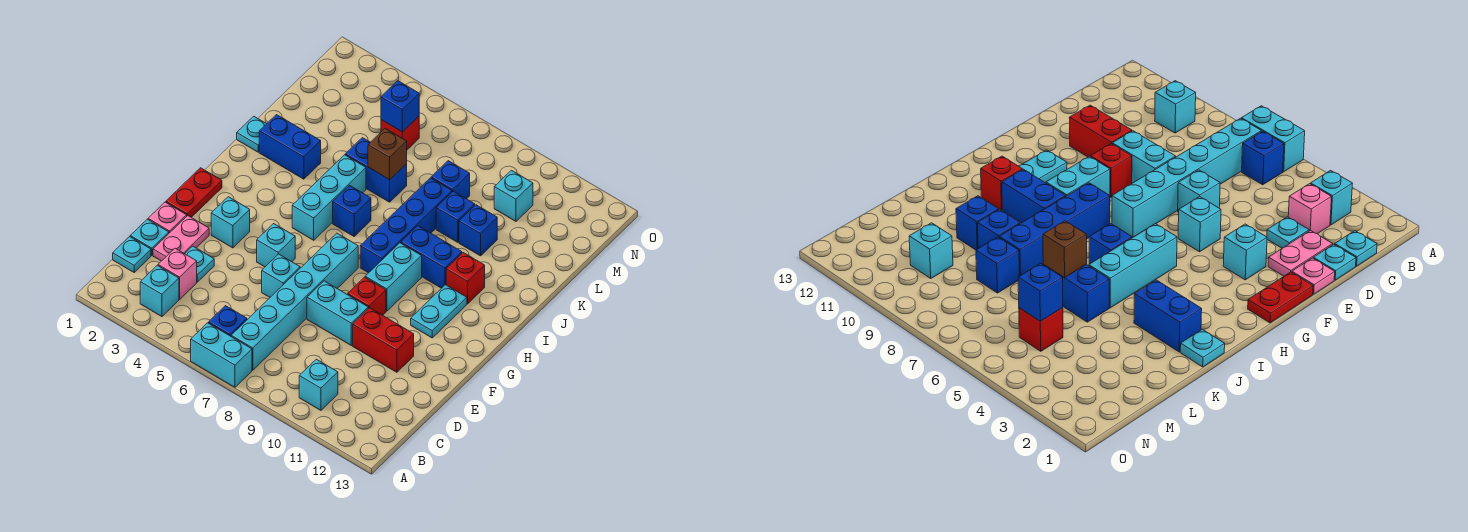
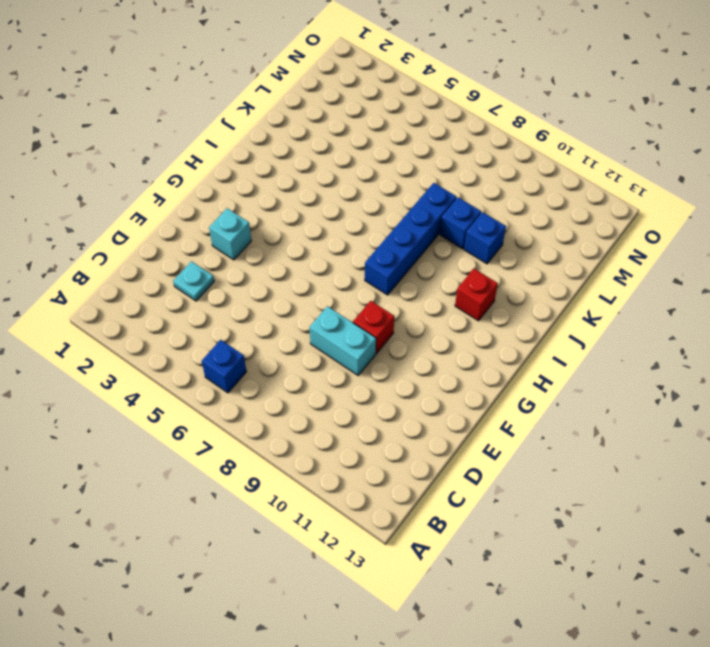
none -> cyan brick A6:A7 level 1
none -> cyan brick B3 level 1
none -> cyan brick B7:G7 level 1
none -> cyan brick B10 level 1

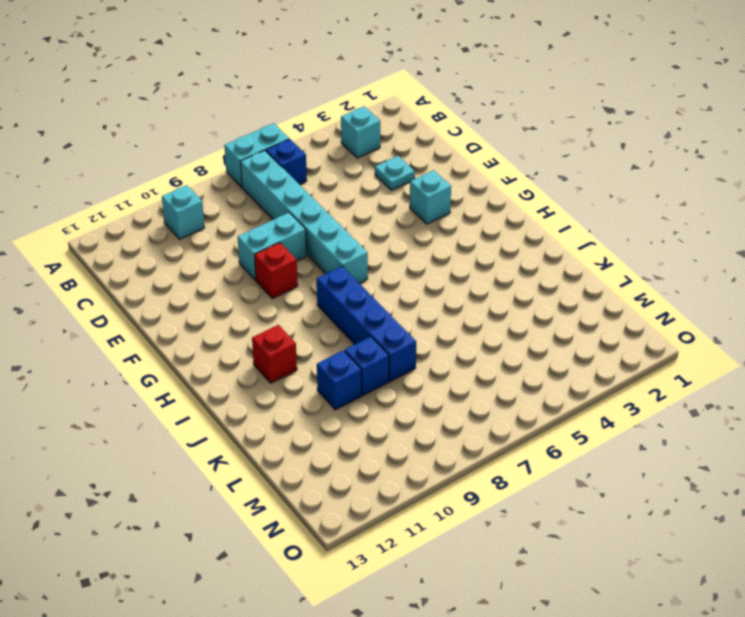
none -> cyan plate C1 level 1
none -> pink brick C3 level 1
none -> cyan plate D1 level 1
none -> pink plate D2:E2 level 1

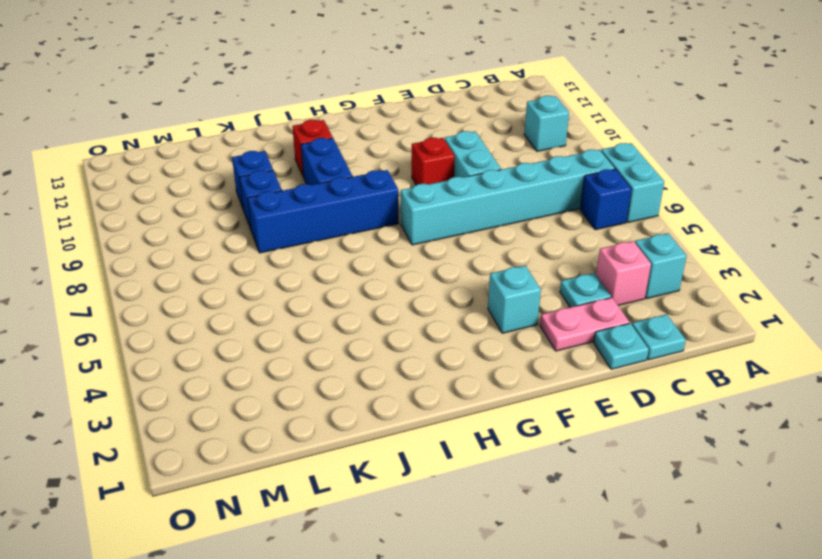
none -> pink plate E1 level 1
none -> cyan brick E6 level 1
none -> red brick E10:E11 level 1
none -> red plate F1:G1 level 1

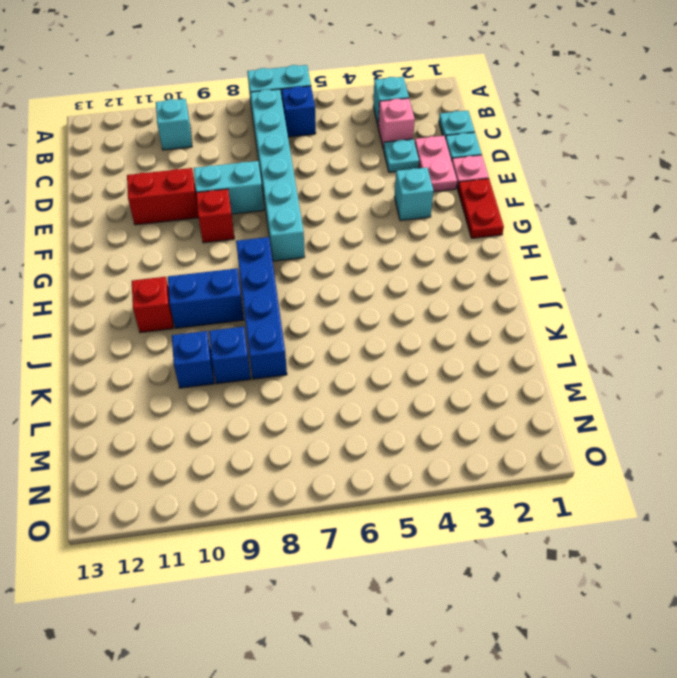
none -> cyan brick E6 level 1
none -> cyan brick F5 level 1
none -> cyan brick G9:H9 level 1
none -> cyan plate G11:H11 level 1

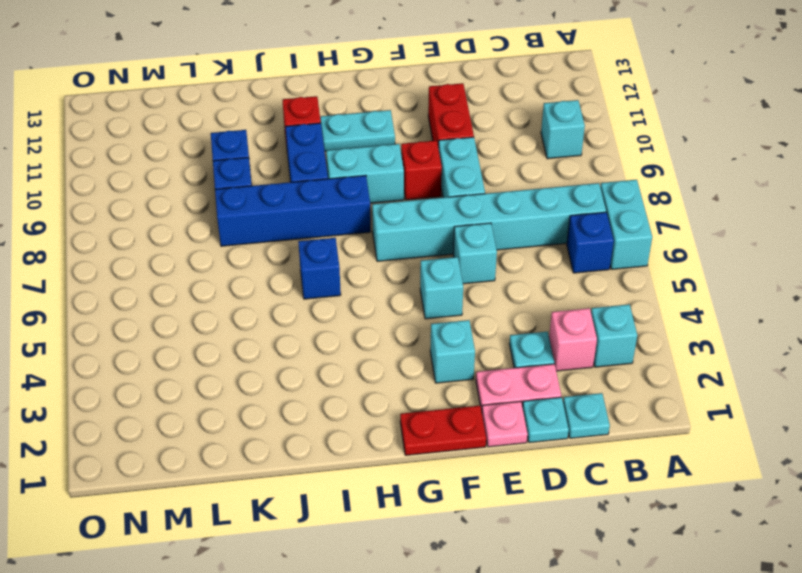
none -> cyan brick H5:J5 level 1
none -> cyan plate J1 level 1
none -> blue brick J2:J3 level 1
none -> blue brick K5:K6 level 1

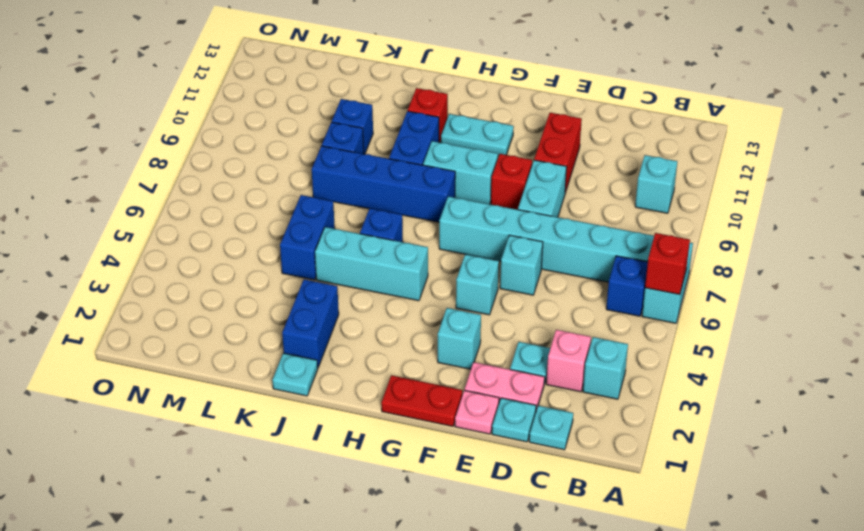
red brick A6 level 2 -> red brick M5 level 1
none -> blue brick L8 level 1
none -> cyan brick M10 level 1
none -> brown brick K6 level 2
none -> blue brick M5 level 2

